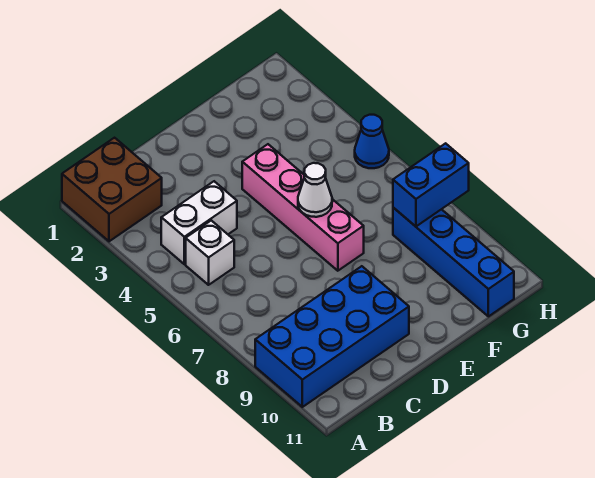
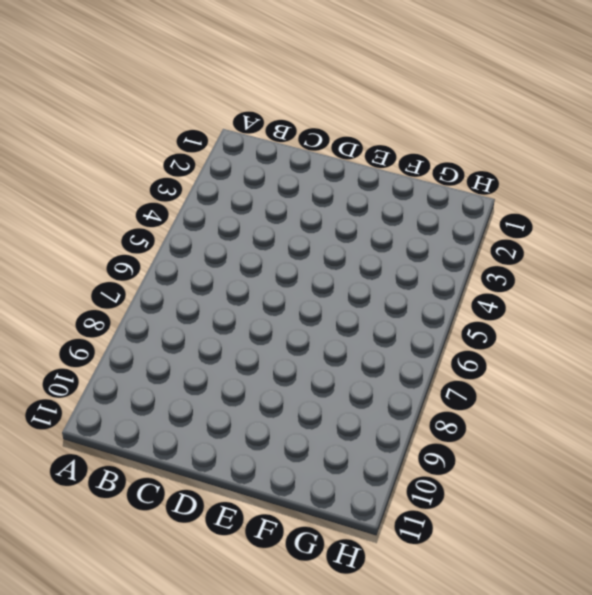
none -> brown brick A1:B2 level 1
none -> blue brick A9:D10 level 1

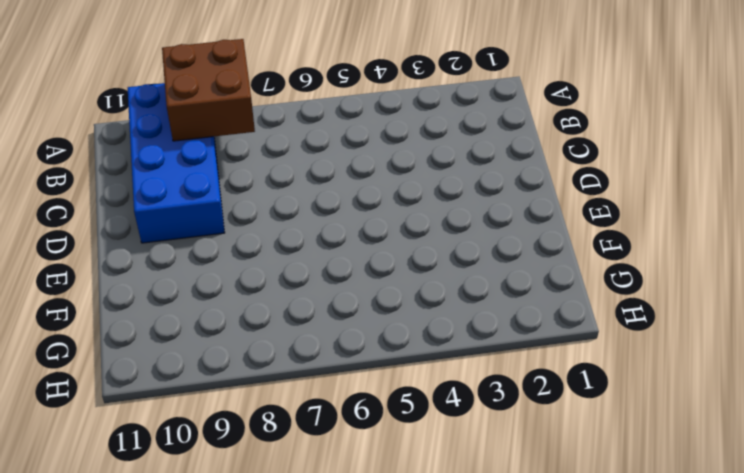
brown brick A8:B9 level 2 -> brown brick A1:B2 level 1
none -> white brick B4:C4 level 1
none -> white brick B5 level 1

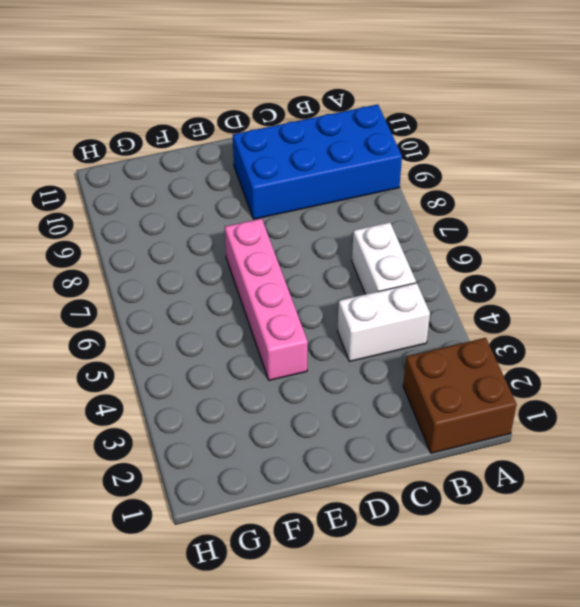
white brick B5:B6 level 1 -> white brick B5 level 1
none -> blue brick G8:G11 level 1
none -> blue cone H5 level 1

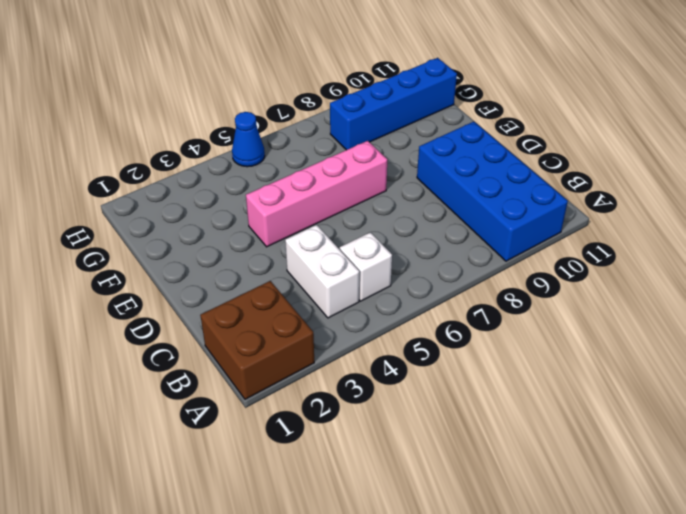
none -> white cone E6 level 2
none -> blue brick G8:H8 level 2

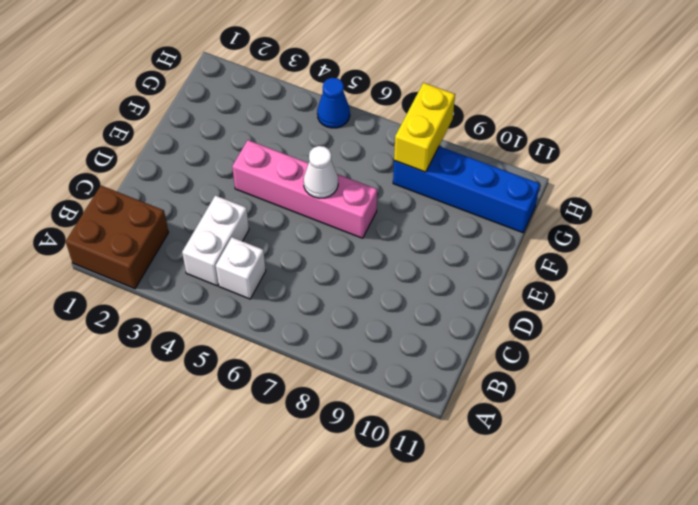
yellow brick G8:H8 level 2 -> blue brick G8:H8 level 2
none -> blue brick A9:D10 level 1

